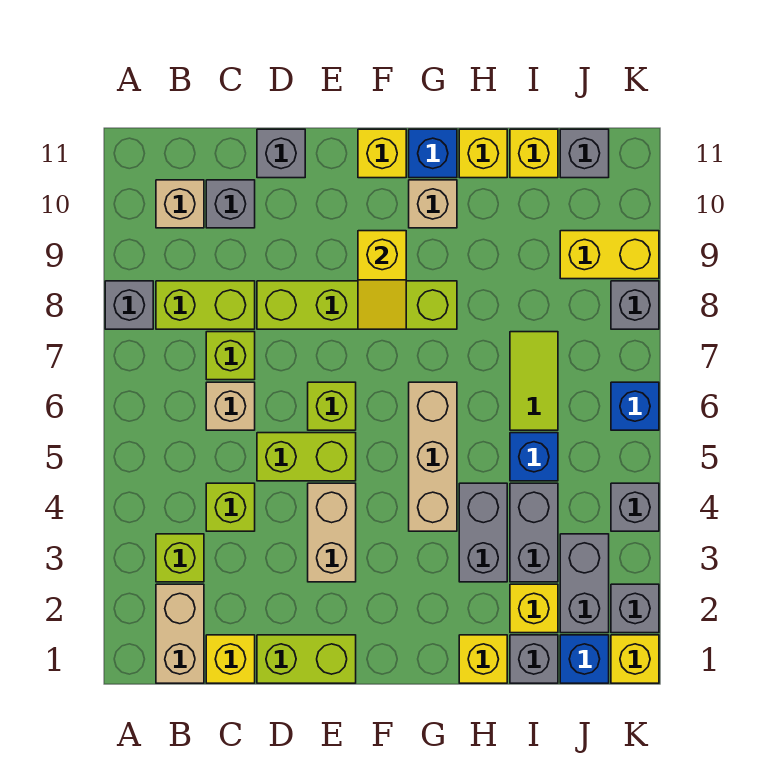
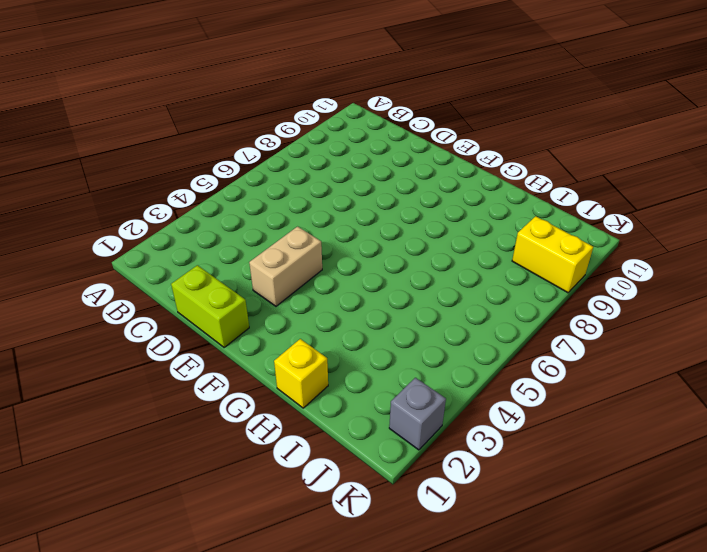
none -> grey brick A8 level 1
none -> tan brick B1:B2 level 1
none -> lime brick B3 level 1
none -> lime brick B8:C8 level 1

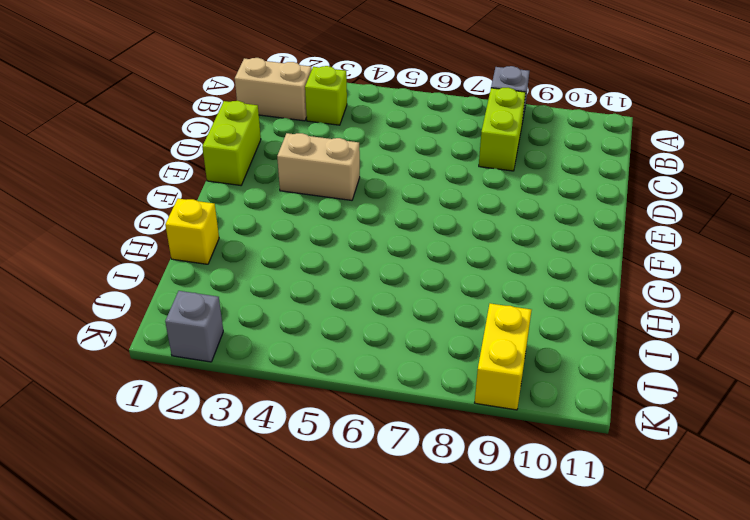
none -> tan brick B10 level 1
none -> yellow brick C1 level 1
none -> lime brick C4 level 1
none -> tan brick C6 level 1

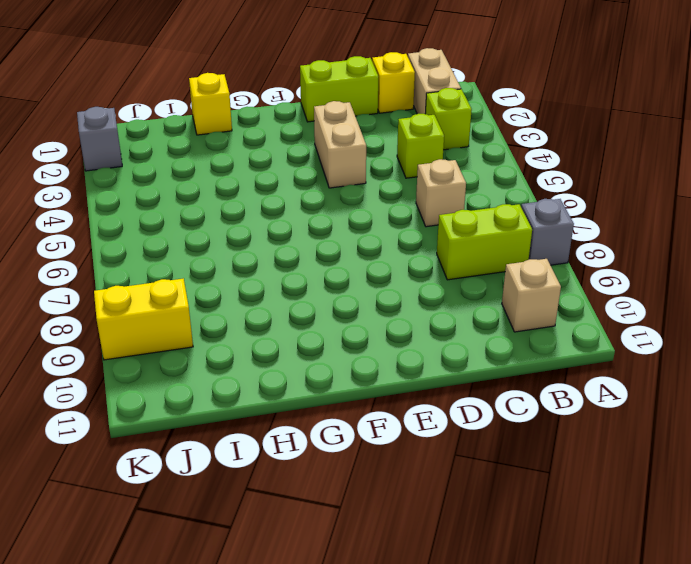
none -> lime brick C7 level 1
none -> grey brick C10 level 1
none -> lime brick D5:E5 level 1
none -> lime brick D8:G8 level 1

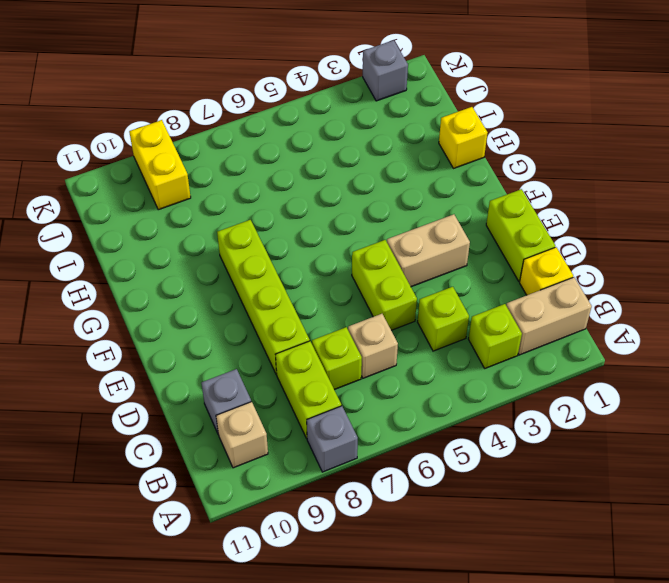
none -> grey brick D11 level 1
none -> lime brick E6 level 1
none -> yellow brick F11 level 1
none -> tan brick G4:G6 level 1

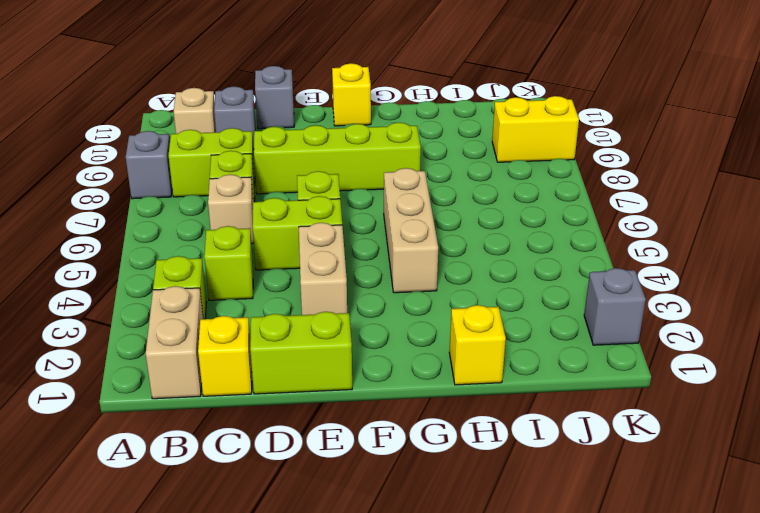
none -> tan brick G10 level 1
none -> blue brick G11 level 1
none -> grey brick H3:H4 level 1
none -> yellow brick H11 level 1

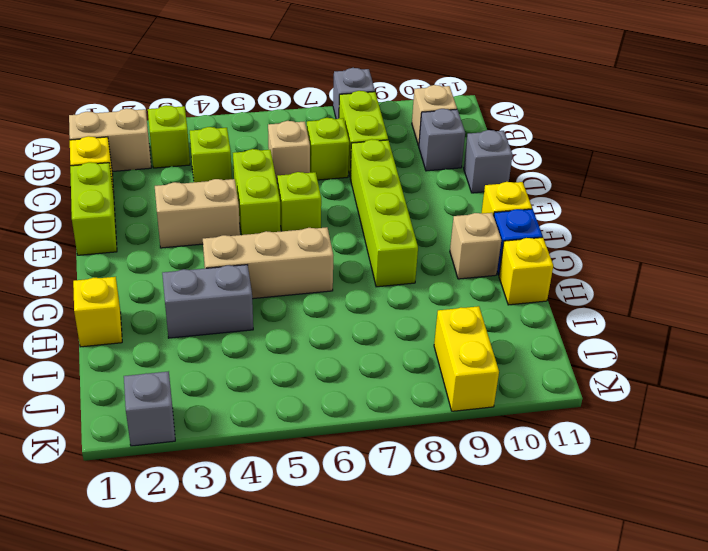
none -> grey brick I1 level 1
none -> yellow brick I2 level 1
none -> grey brick I3:I4 level 1
none -> blue brick I5 level 1

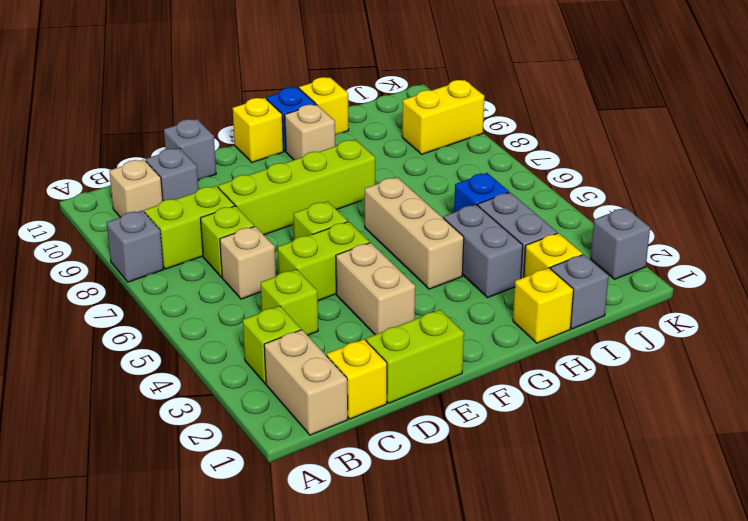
none -> lime tile I6:I7 level 1
none -> yellow brick I11 level 1
none -> blue brick J1 level 1
none -> grey brick J2:J3 level 1

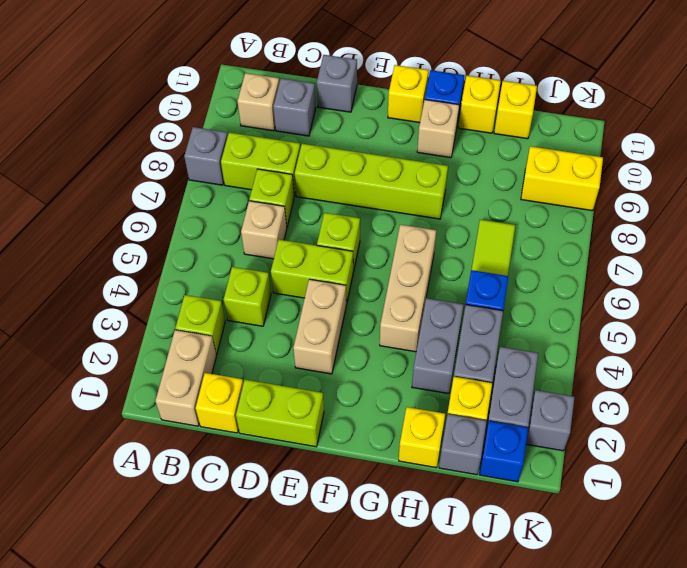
none -> grey brick J11 level 1
none -> yellow brick K1 level 1
none -> grey brick K4 level 1
none -> blue brick K6 level 1

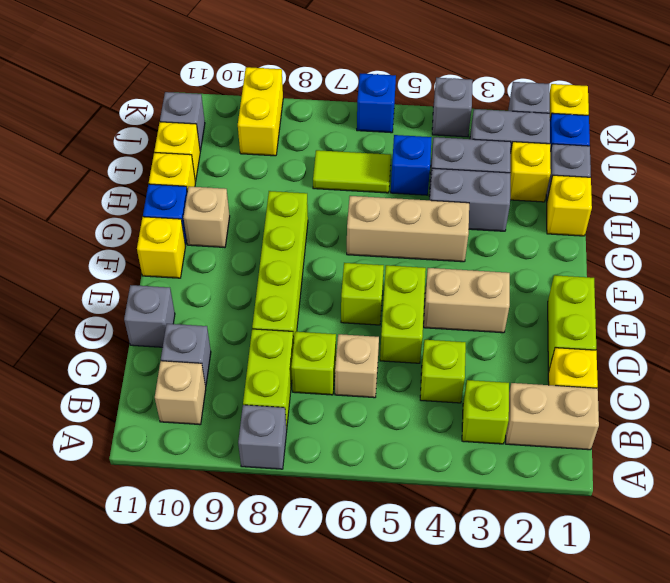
none -> grey brick K8 level 1
none -> yellow slope F8:F9 level 2 top 9

